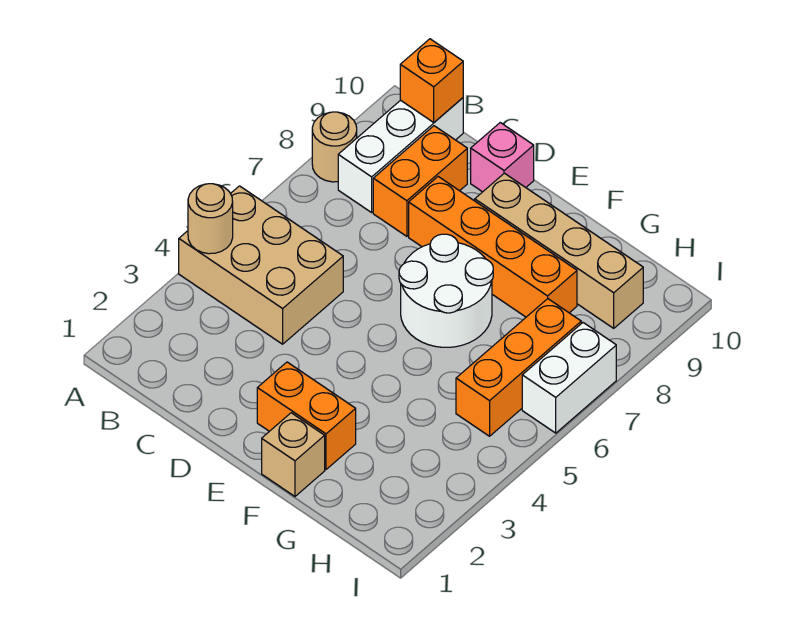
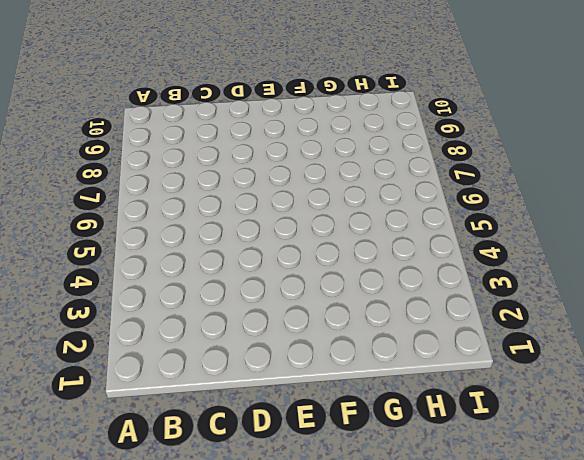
none -> tan brick A4:C5 level 1
none -> tan round brick A8 level 1
none -> white brick B8:B10 level 1

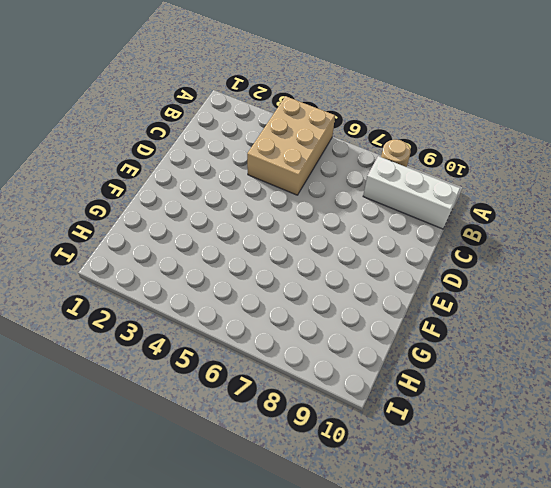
none -> orange brick C8:C9 level 1
none -> orange brick D8:G8 level 1
none -> pink brick D10 level 1

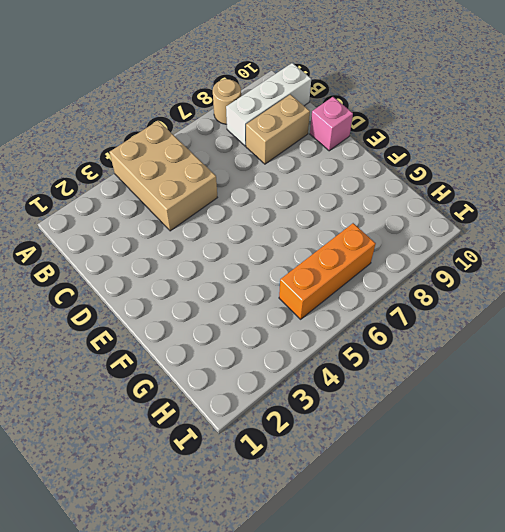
tan brick C8:C9 level 1 -> orange brick C8:C9 level 1
none -> orange brick D8:G8 level 1
none -> orange brick E2:F2 level 1
none -> white round brick E6:F7 level 1

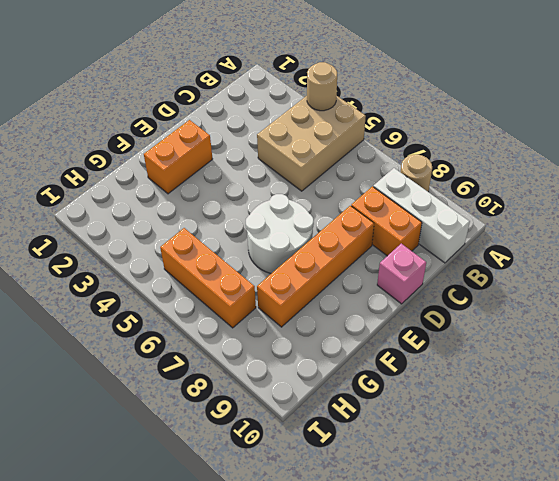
none -> tan brick E9:H9 level 1
none -> tan brick F1 level 1
none -> white brick I6:I7 level 1

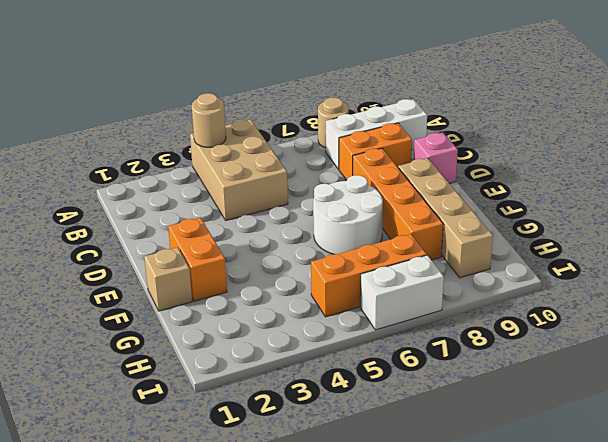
none -> orange brick B10 level 2

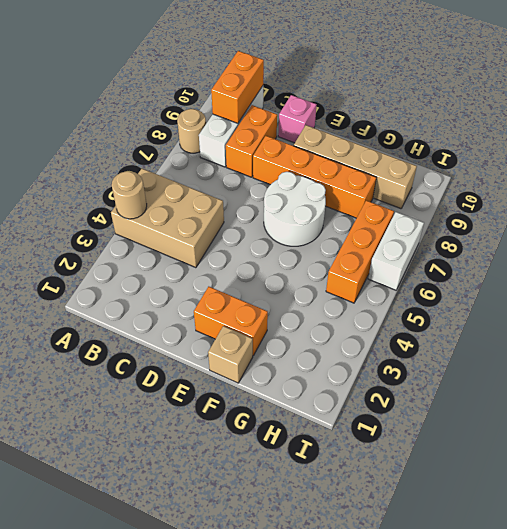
orange brick B9:B10 level 2 -> orange brick B10 level 2

